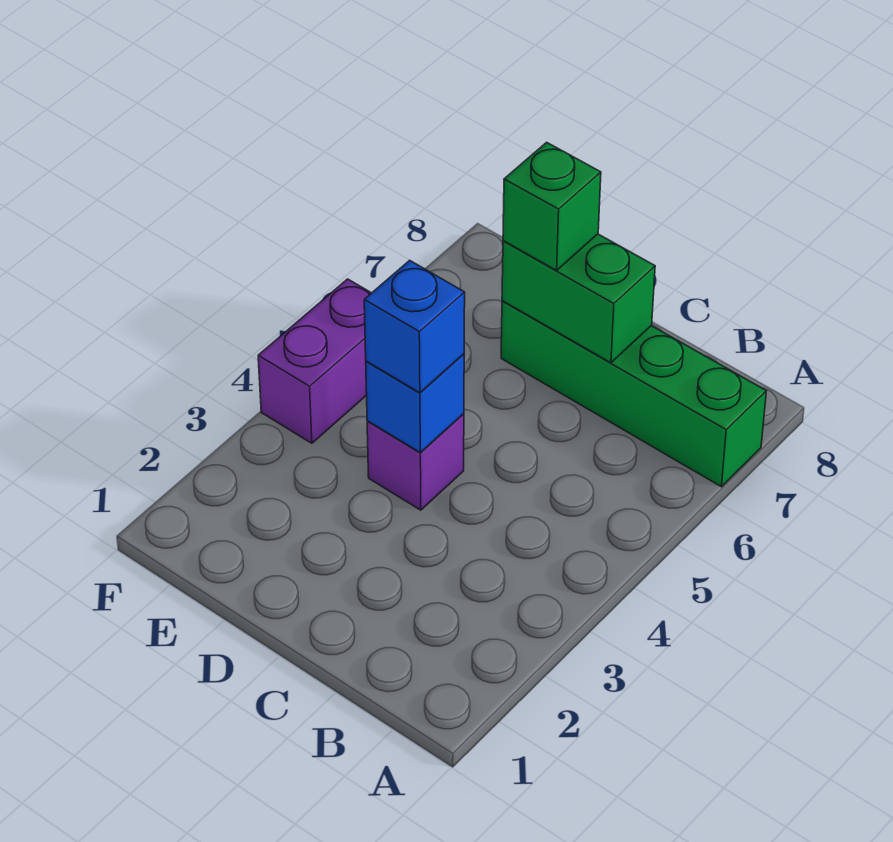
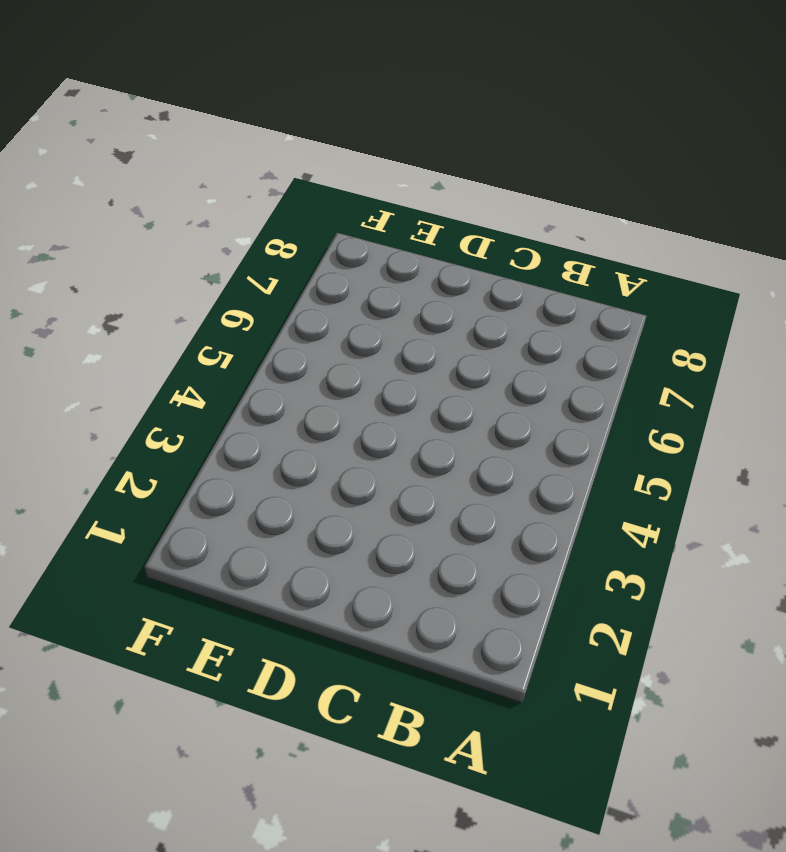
none -> green brick A7:D7 level 1
none -> purple brick D4 level 1

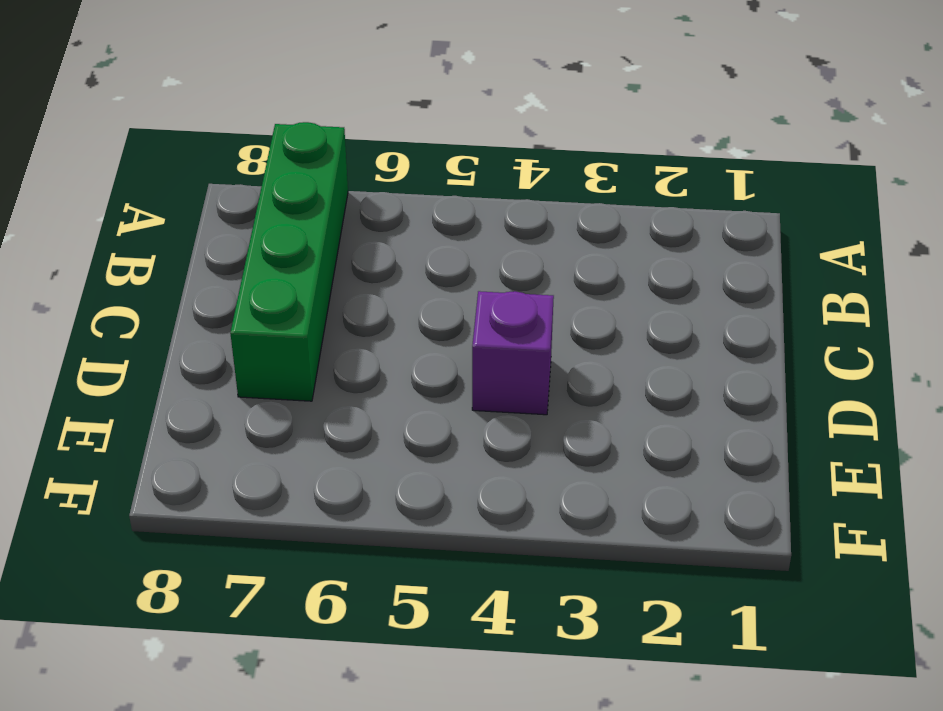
none -> purple brick F4:F5 level 1
none -> green brick C7:D7 level 2

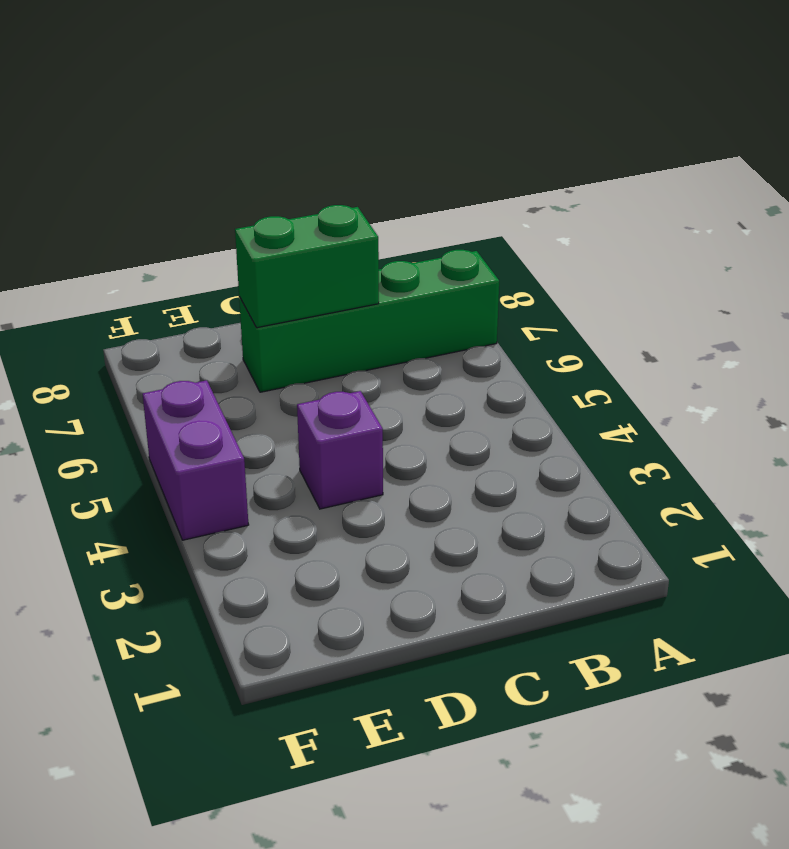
none -> blue brick D4 level 2
none -> blue brick D4 level 3

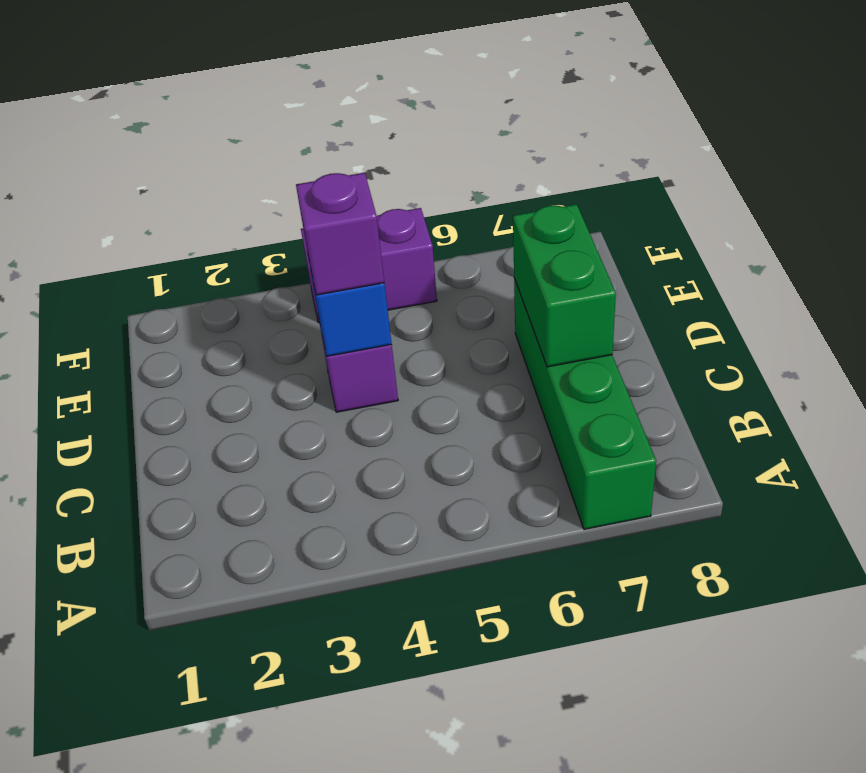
purple brick D4 level 3 -> blue brick D4 level 3
none -> green brick D7 level 3

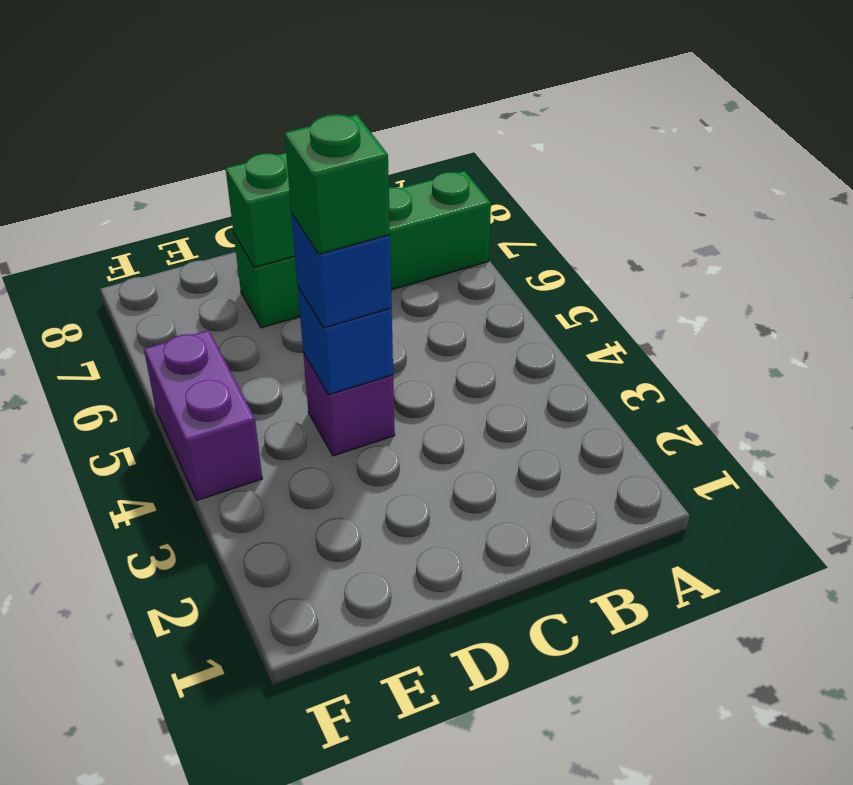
green brick D4 level 4 -> green brick D7 level 3

